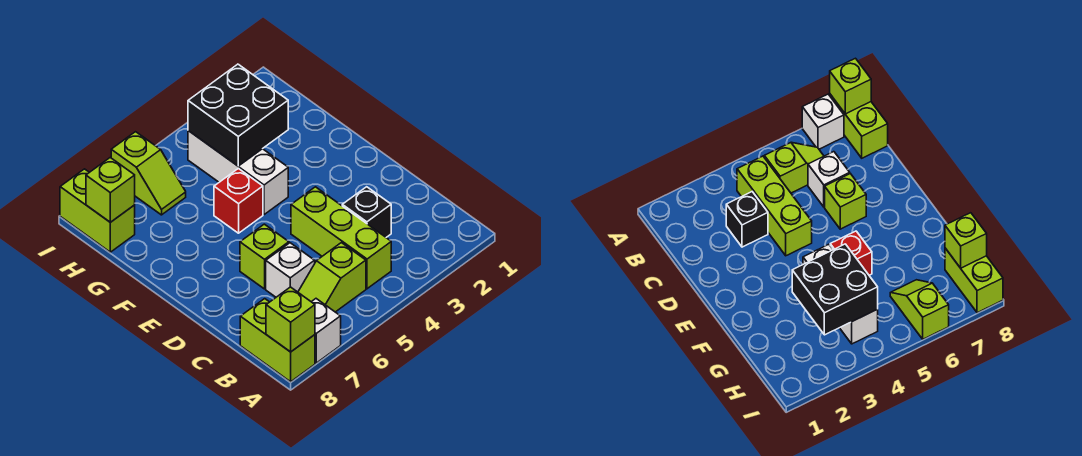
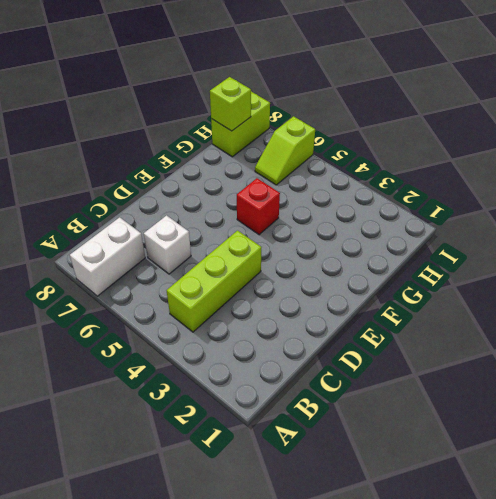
white brick A7:B7 level 1 -> white brick A7 level 1
none -> lime brick A8:B8 level 1
none -> lime slope B5:B6 level 1 top 5
none -> black brick C3 level 1

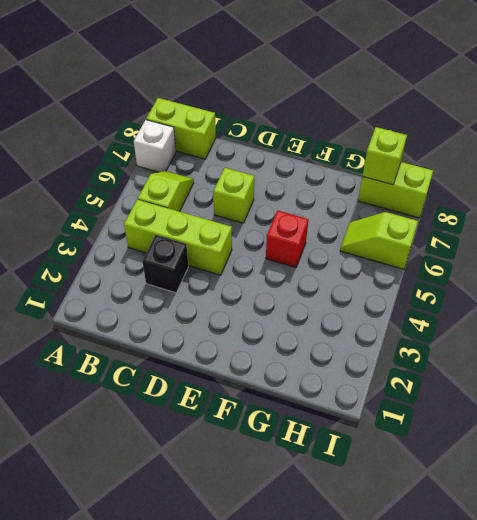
none -> white brick C6 level 1
none -> white brick F4:H4 level 1
none -> lime brick A8 level 2

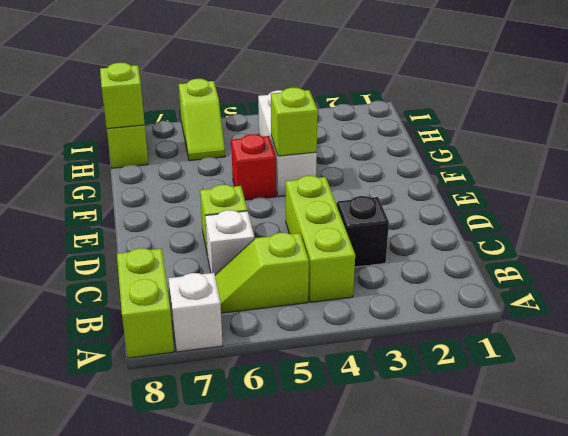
lime brick F4 level 2 -> lime brick A8 level 2
none -> black brick G3:H4 level 2

